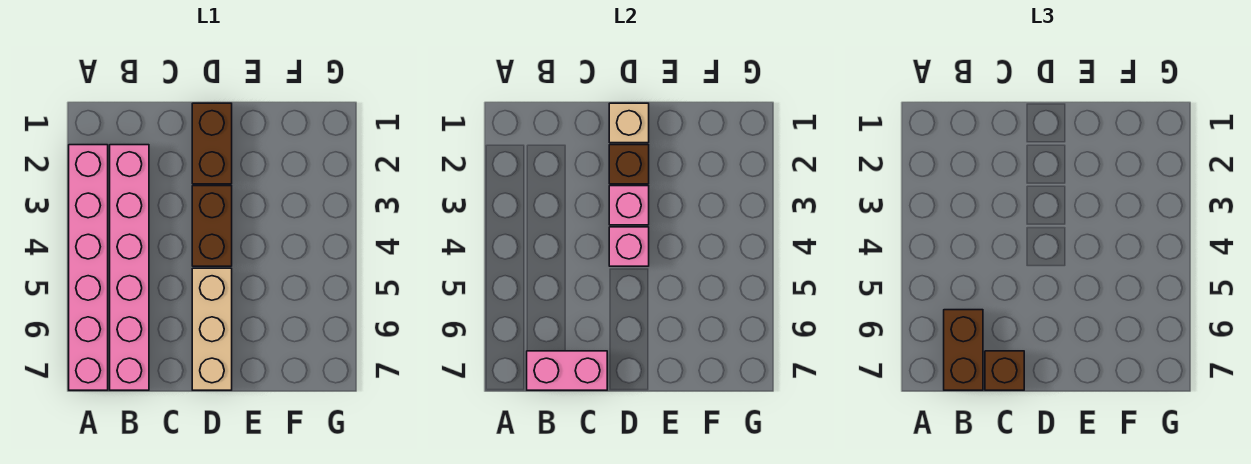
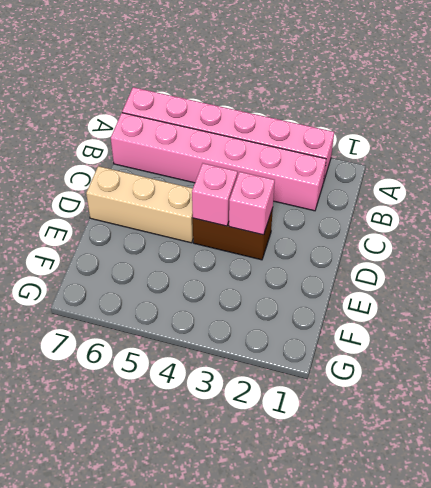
none -> brown brick D1:D2 level 1
none -> pink brick B7:C7 level 2
none -> tan brick D1 level 2

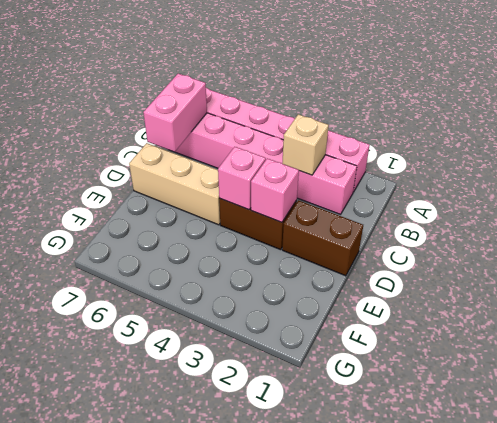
tan brick B3 level 2 -> tan brick D1 level 2
none -> brown brick D2 level 2
none -> brown brick B6:B7 level 3
none -> brown brick C7 level 3

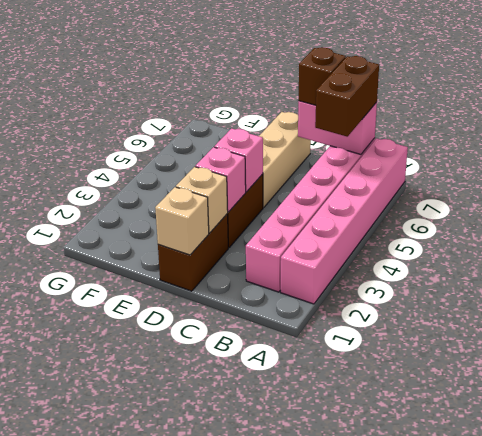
tan brick D2 level 2 -> brown brick D2 level 2

